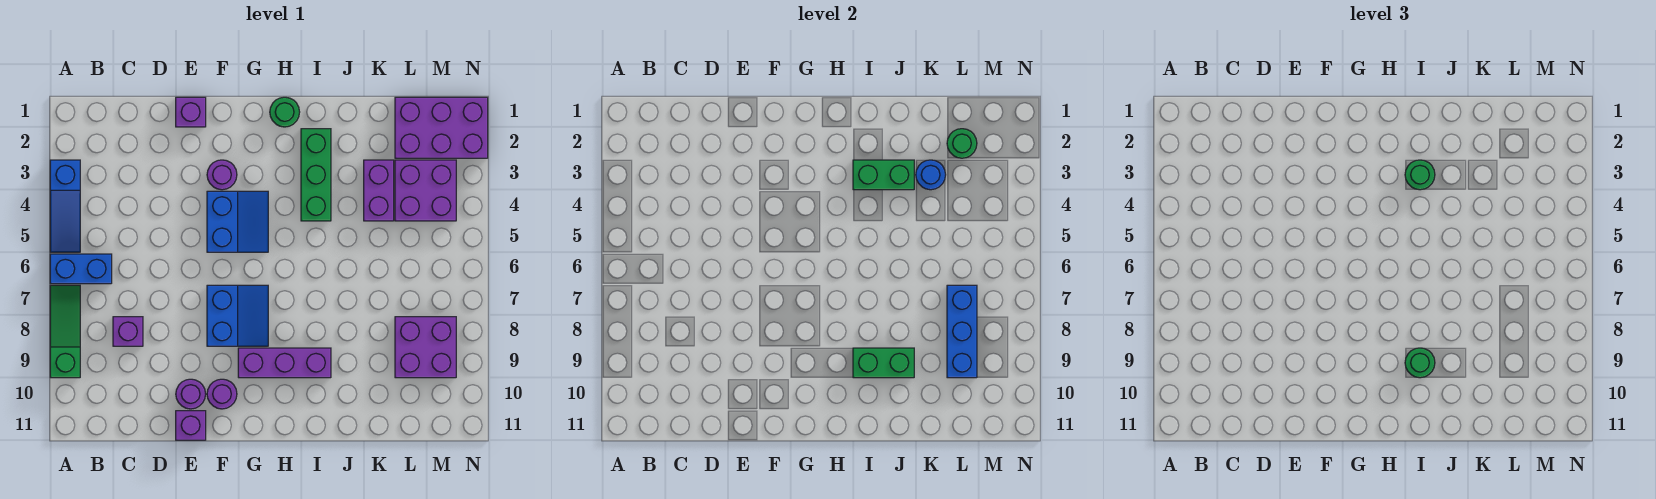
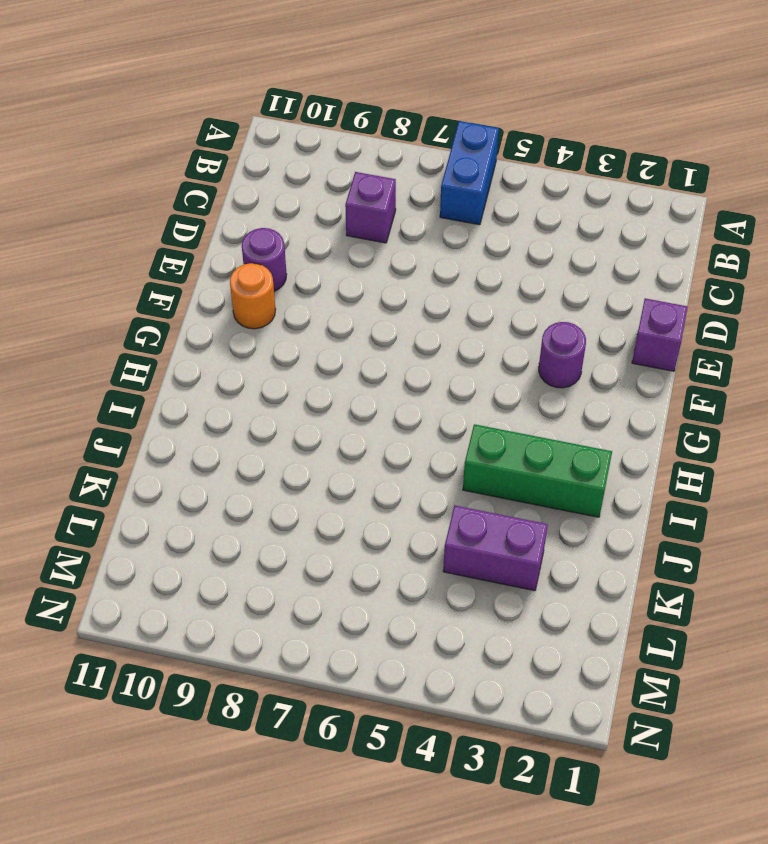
orange round brick F10 level 1 -> purple round brick F10 level 1
none -> blue slope A3:A5 level 1 top 3
none -> green slope A7:A9 level 1 top 9
none -> purple brick E11 level 1

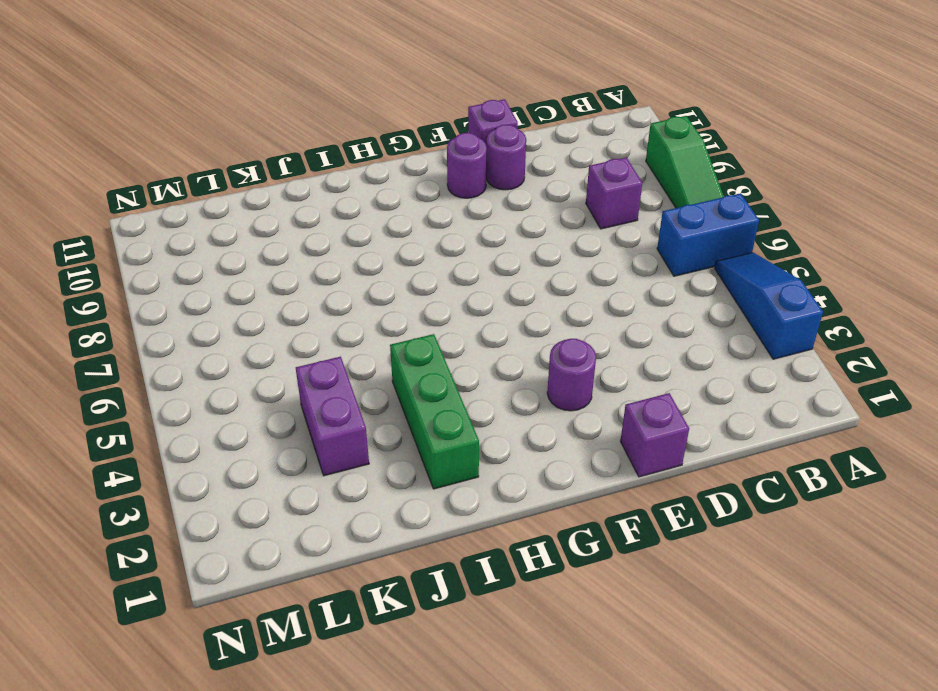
none -> blue slope F4:G5 level 1 top F
none -> blue slope F7:G8 level 1 top F
none -> purple brick G9:I9 level 1

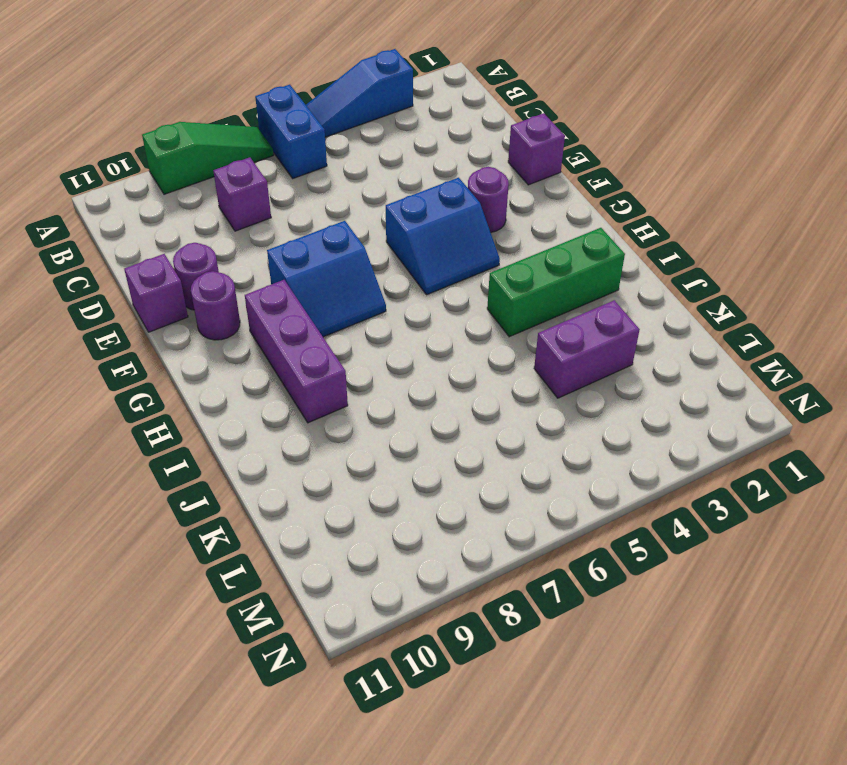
none -> green round brick H1 level 1
none -> purple brick L1:N2 level 1
none -> purple brick L3:M4 level 1

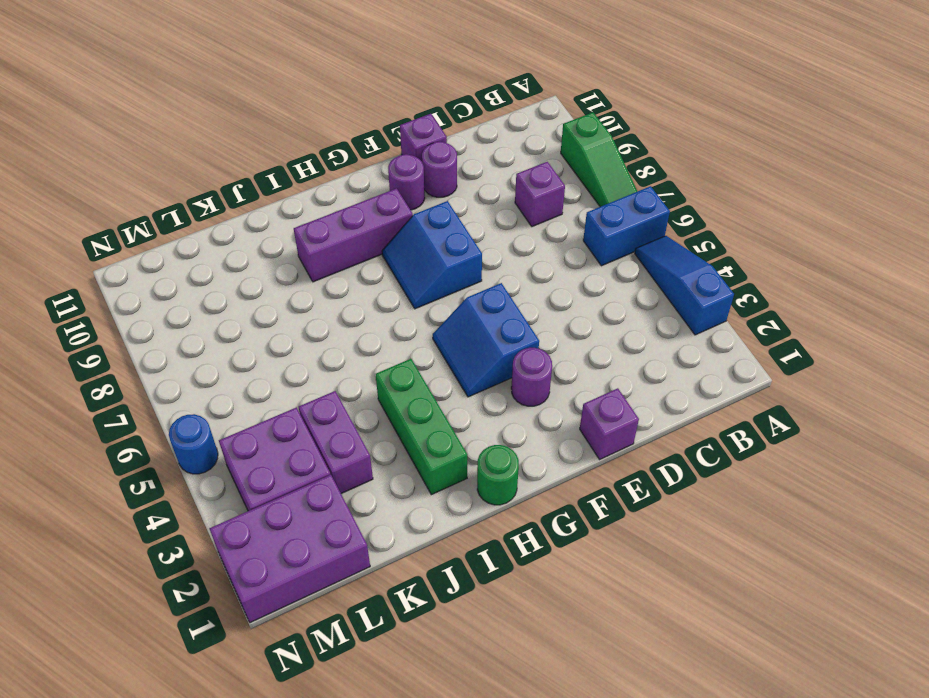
blue round brick N5 level 1 -> blue round brick K3 level 2
none -> purple brick L8:M9 level 1
none -> green brick I3:J3 level 2
none -> green brick I9:J9 level 2

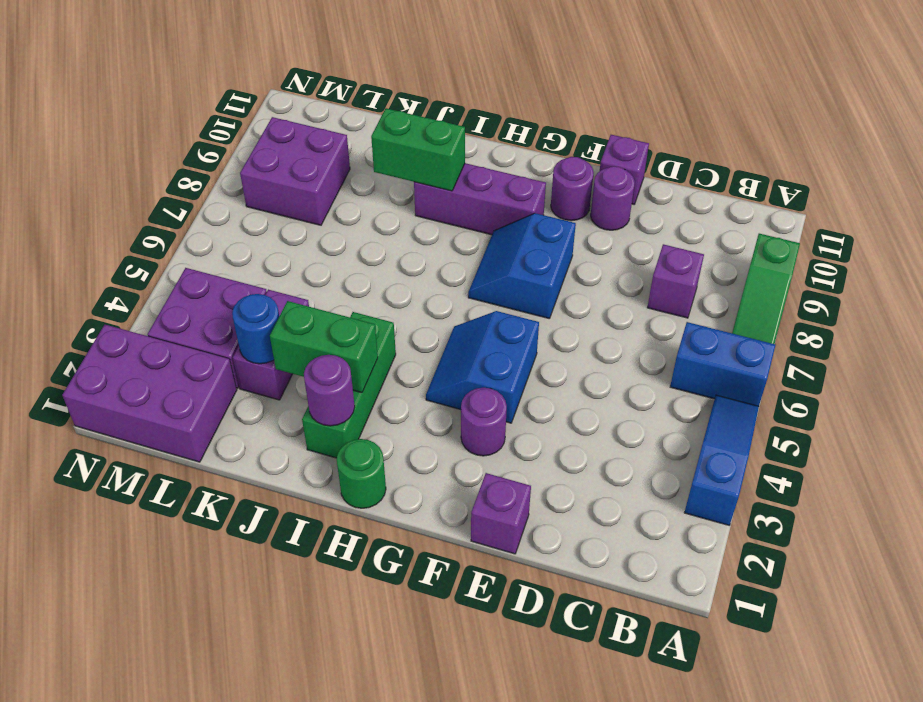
purple round brick I2 level 2 -> none
none -> green round brick L2 level 2
none -> blue brick L7:L9 level 2
none -> green round brick I3 level 3

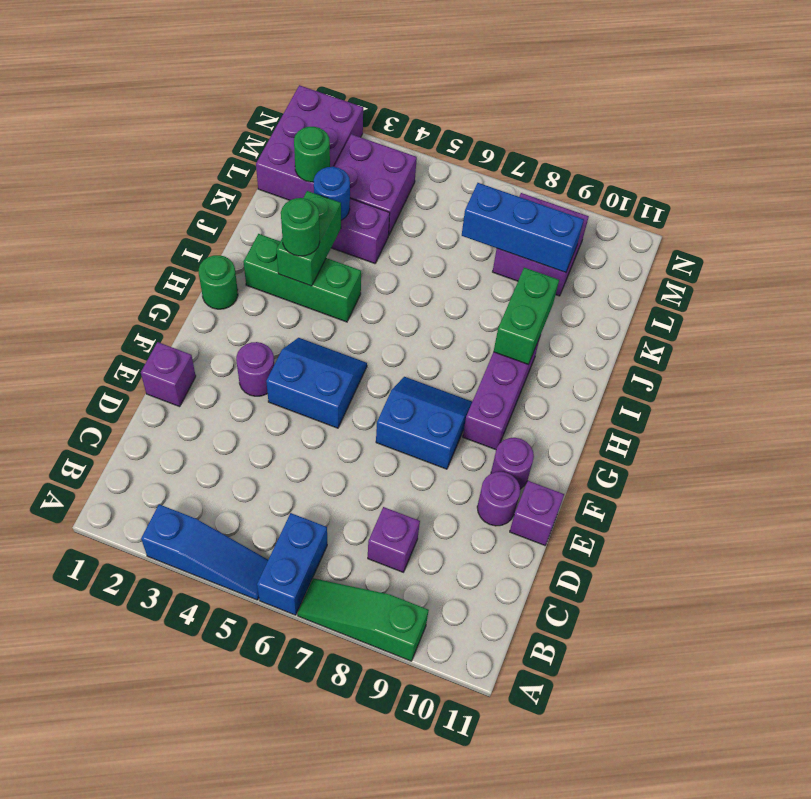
none -> green round brick I9 level 3

